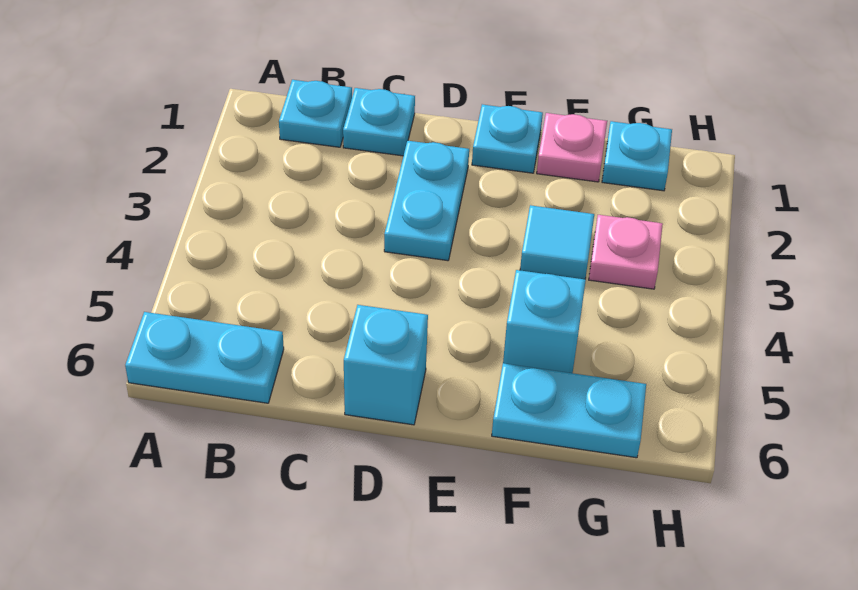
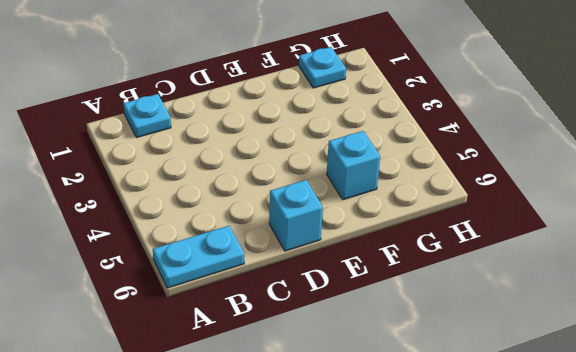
none -> cyan plate C1 level 1
none -> cyan plate D2:D3 level 1
none -> cyan plate E1 level 1

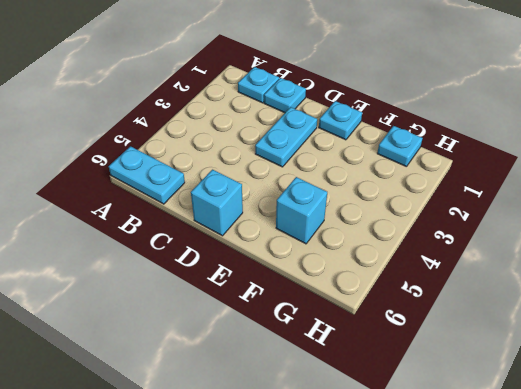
none -> pink plate F1 level 1
none -> cyan tile F3 level 1
none -> cyan plate F6:G6 level 1

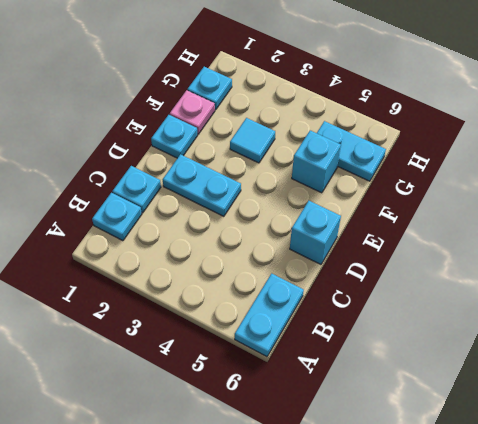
cyan plate G5:G6 level 1 -> cyan plate F6:G6 level 1
none -> pink plate G3 level 1

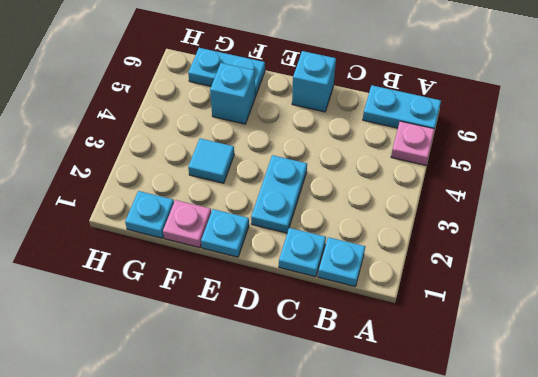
pink plate A5 level 1 -> pink plate G3 level 1

